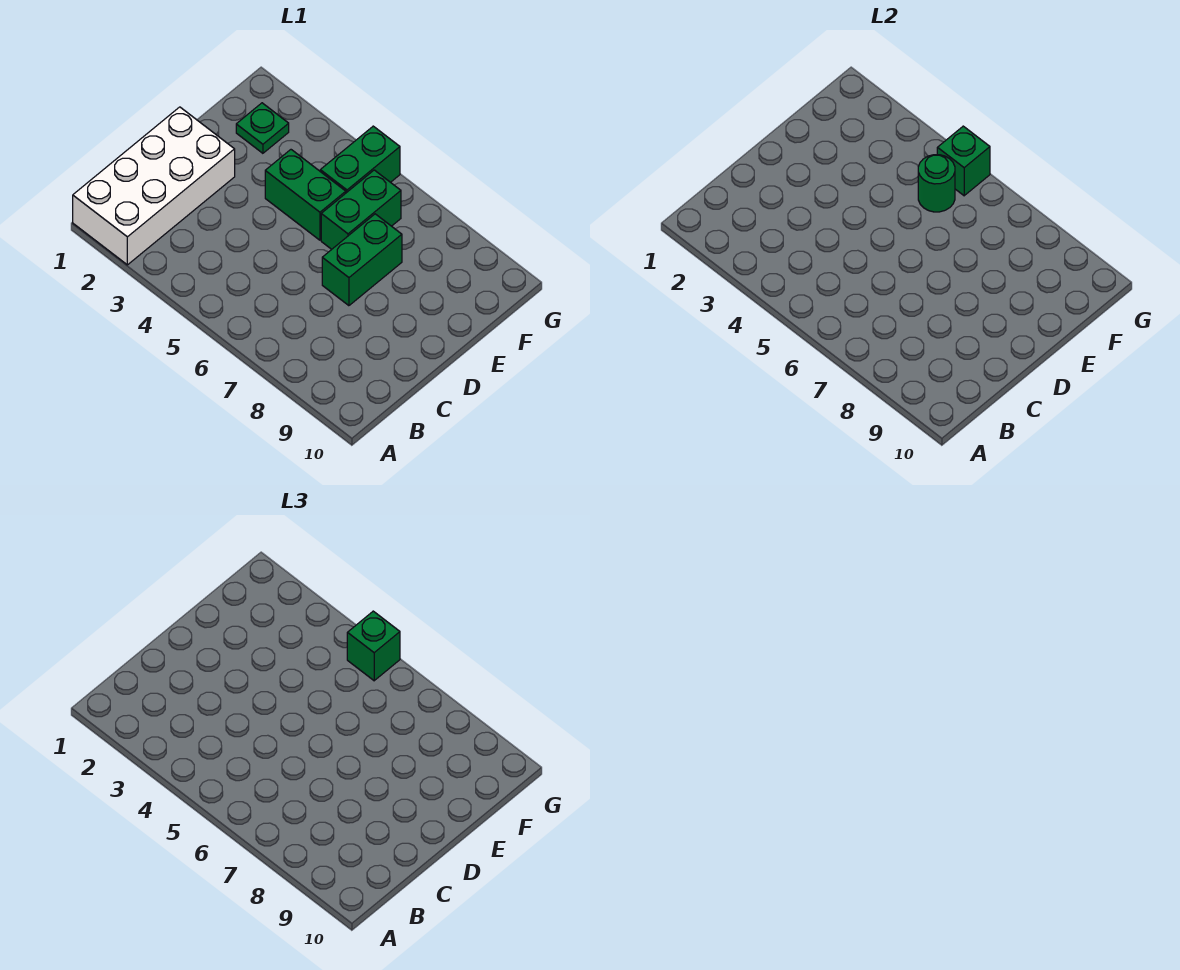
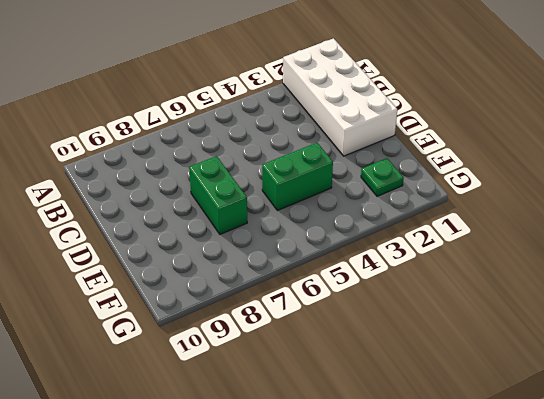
none -> green brick E6:F6 level 1
none -> green brick F5:G5 level 1

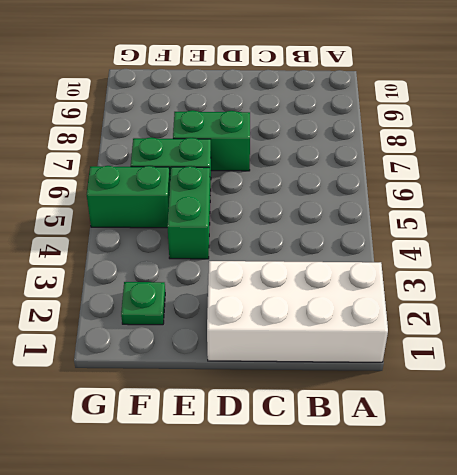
none -> green round brick F5 level 2
none -> green brick G5 level 2

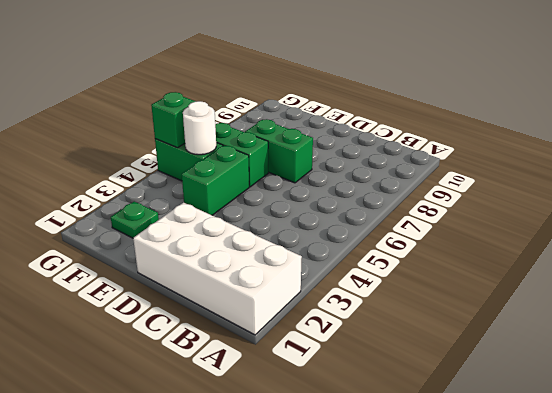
white round brick F5 level 2 -> green round brick F5 level 2
none -> green brick G5 level 3

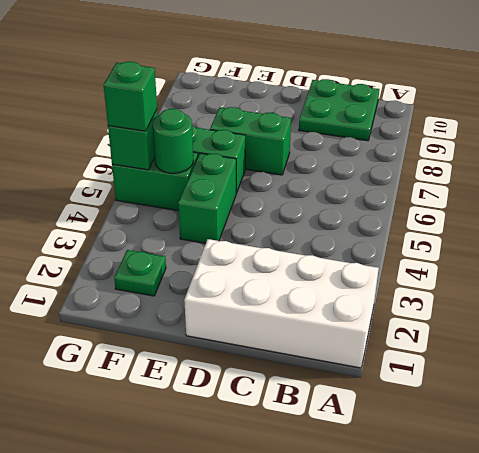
green plate B9:C10 level 1 -> none

